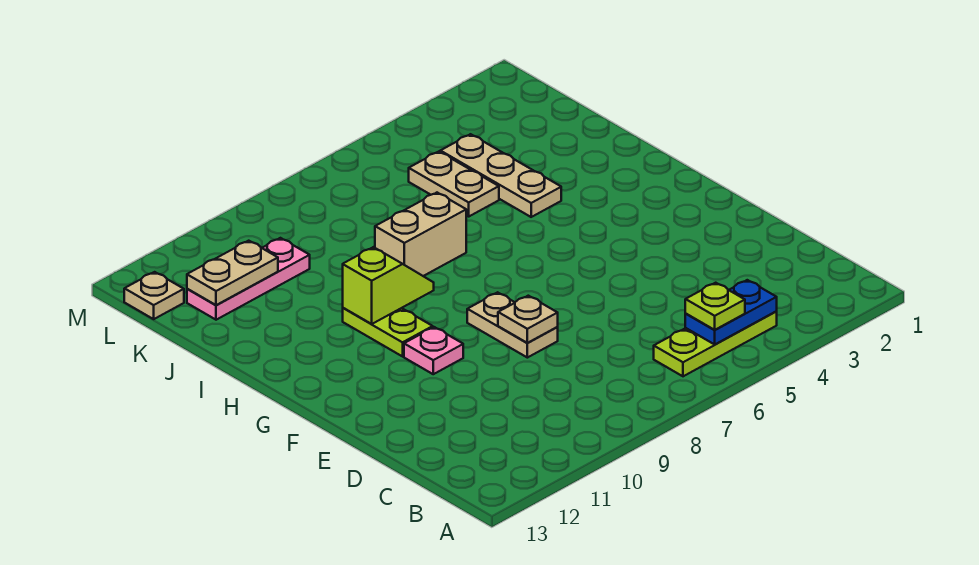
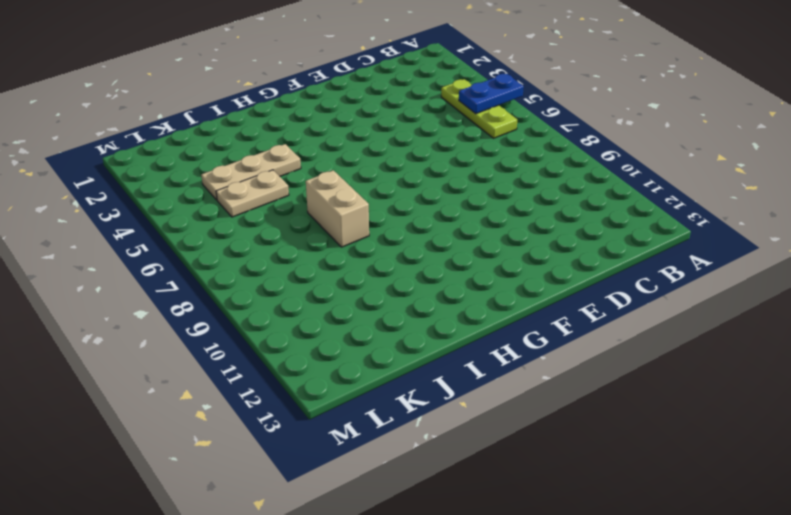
blue plate A5:B5 level 2 -> blue plate B4:B5 level 2
none -> tan plate E8:F8 level 1
none -> pink plate F10 level 1
none -> lime plate G10:H10 level 1

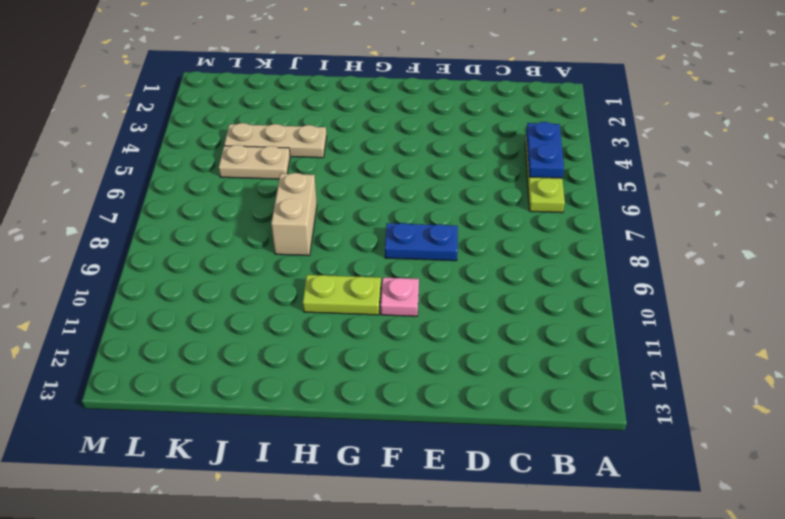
blue plate E8:F8 level 1 -> tan plate E8:F8 level 1
none -> pink plate K10:K12 level 1
none -> tan plate L13 level 1
none -> tan plate E8 level 2

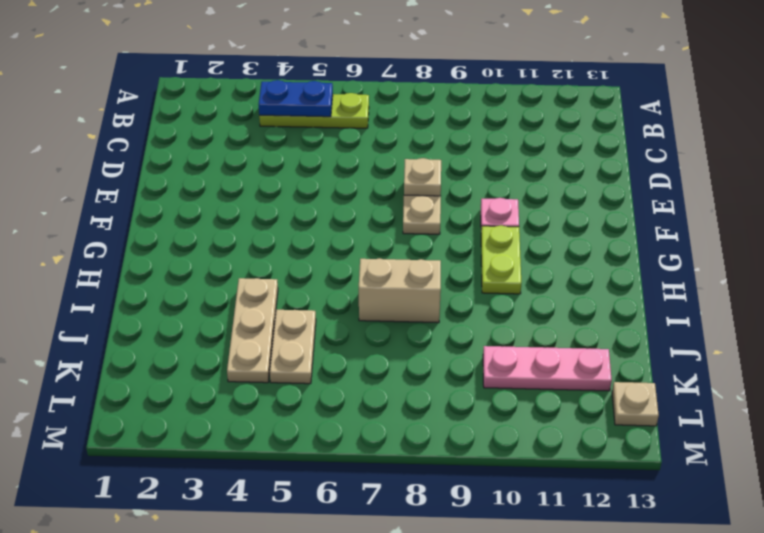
none -> lime slope H9:H10 level 2 top 10
none -> tan plate K11:K12 level 2
none -> lime plate B5 level 3

